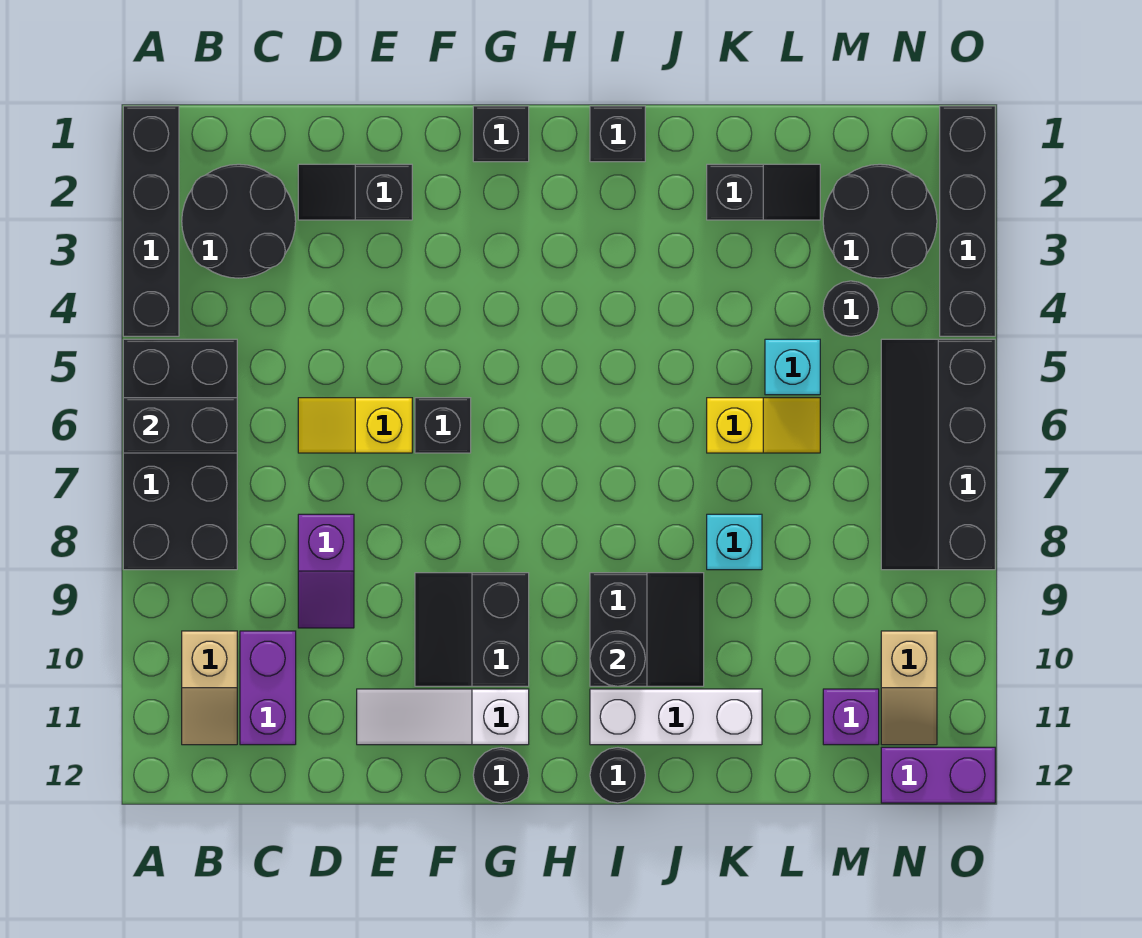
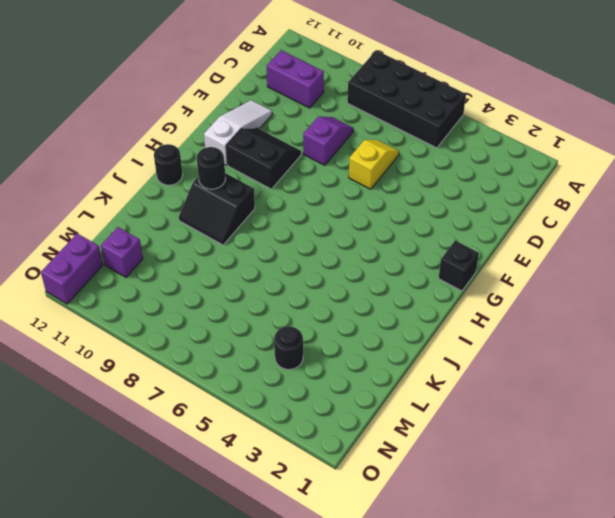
purple slope D8:E8 level 1 top E -> purple slope D8:D9 level 1 top 8
none -> black brick A1:A4 level 1
none -> black round brick B2:C3 level 1
none -> tan slope B10:B11 level 1 top 10
none -> black slope D2:E2 level 1 top E

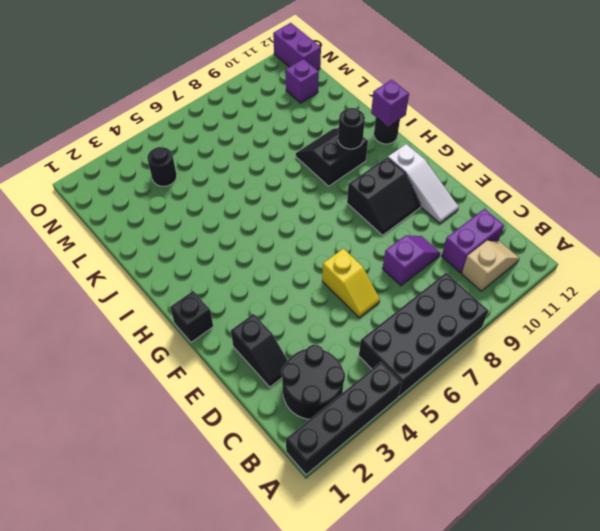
purple brick I12 level 2 -> none
none -> black brick F6 level 1
none -> black round brick G12 level 1
none -> black brick I1 level 1
none -> white brick I11:K11 level 1

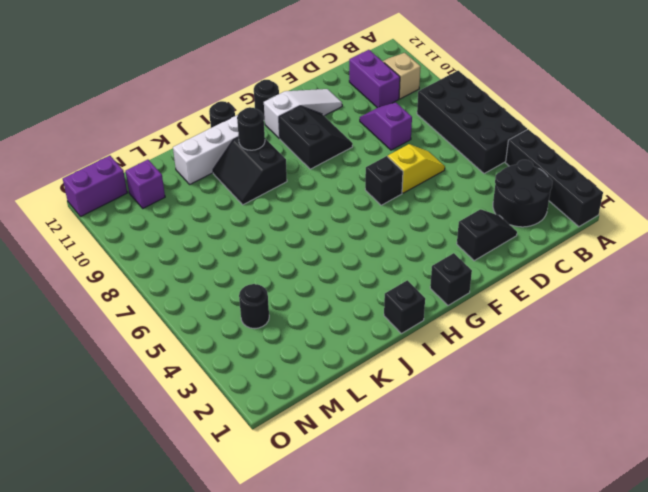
none -> black slope K2:L2 level 1 top K
none -> yellow slope K6:L6 level 1 top K
none -> cyan brick K8 level 1
none -> cyan brick L5 level 1

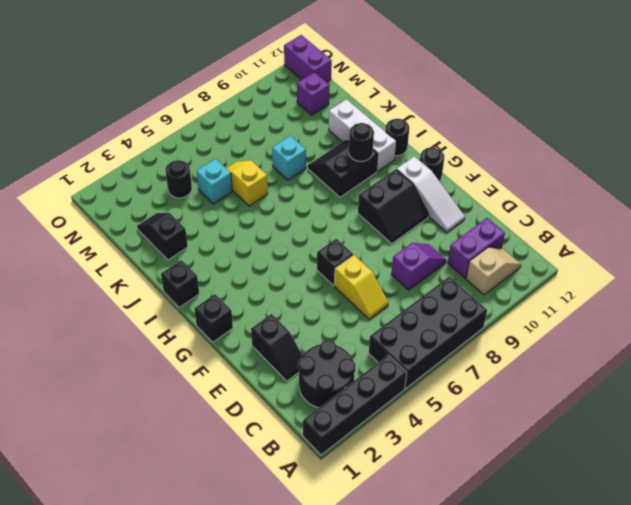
none -> black round brick M2:N3 level 1
none -> black slope N5:O8 level 1 top O
none -> tan slope N10:N11 level 1 top 10
none -> black brick O1:O4 level 1

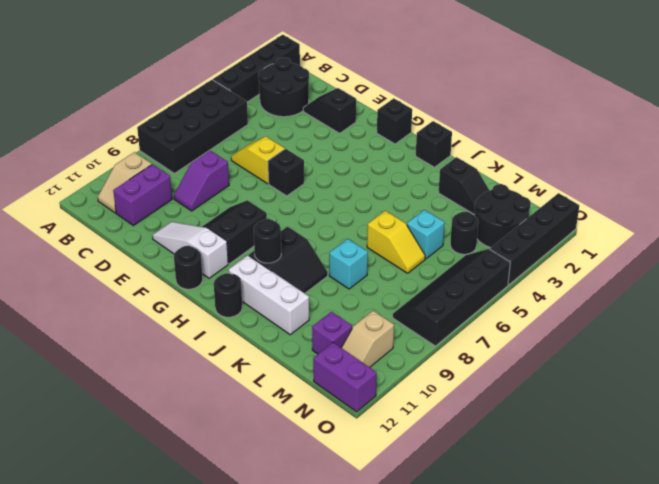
none -> black brick A6:B6 level 2

